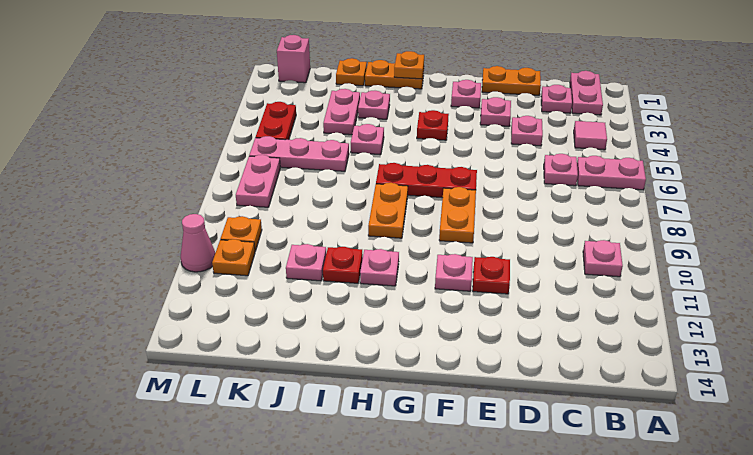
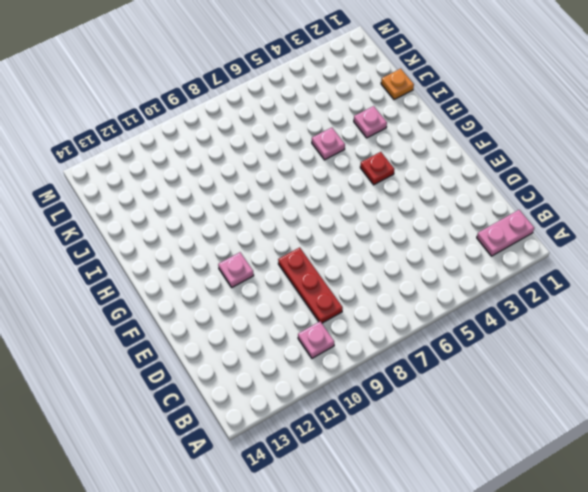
red plate C9:E9 level 1 -> red plate F7:H7 level 1
none -> pink plate A6:B6 level 1
none -> pink tile B4 level 1
none -> pink plate C2 level 1
none -> pink plate C6 level 1

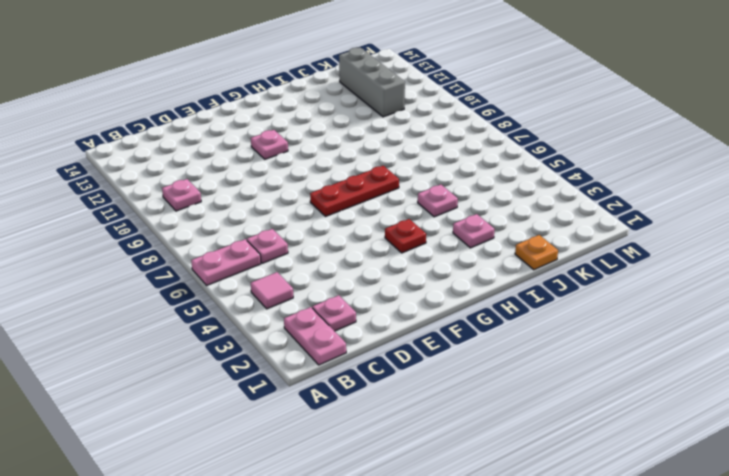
grey brick K11:K13 level 1 -> none
none -> orange plate D1:E1 level 1
none -> pink plate D4 level 1
none -> pink plate E3 level 1
none -> red plate E11 level 1

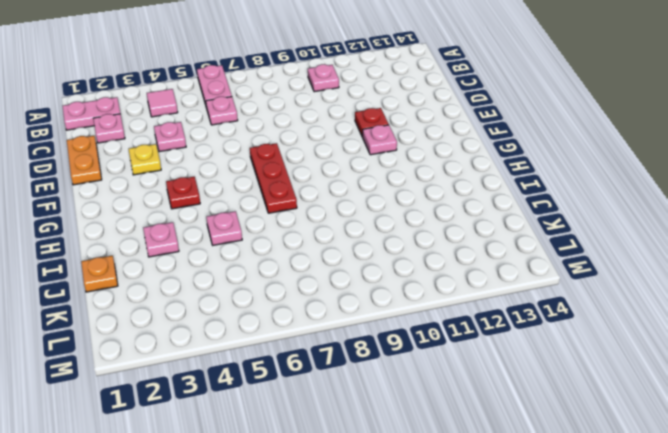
yellow plate E3 level 1 -> pink plate E3 level 1
none -> pink plate F2 level 1
none -> orange plate F8:F9 level 1
none -> orange plate H1:I1 level 1
none -> orange plate H8:H9 level 1

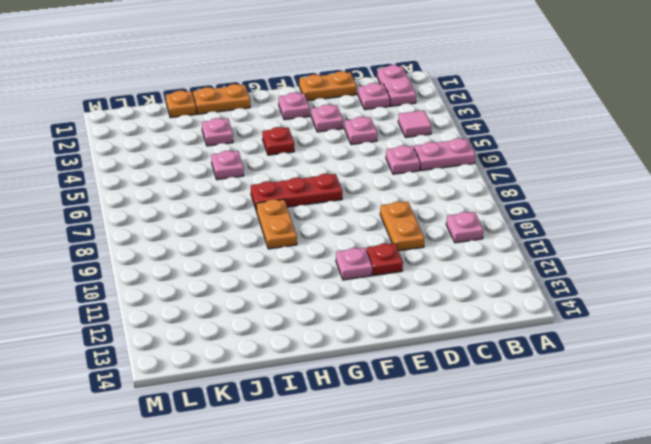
orange plate D9:D10 level 1 -> orange plate F8:F9 level 1
none -> pink plate H11 level 1
none -> red plate I11 level 1
none -> pink plate J3:J4 level 1
none -> pink plate J6:L6 level 1

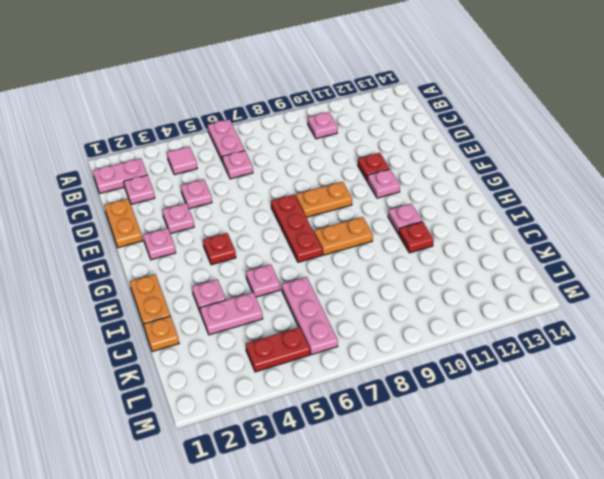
none -> pink plate J11 level 1
none -> pink brick L1 level 1
none -> pink plate L7:L8 level 1
none -> orange plate L10 level 1

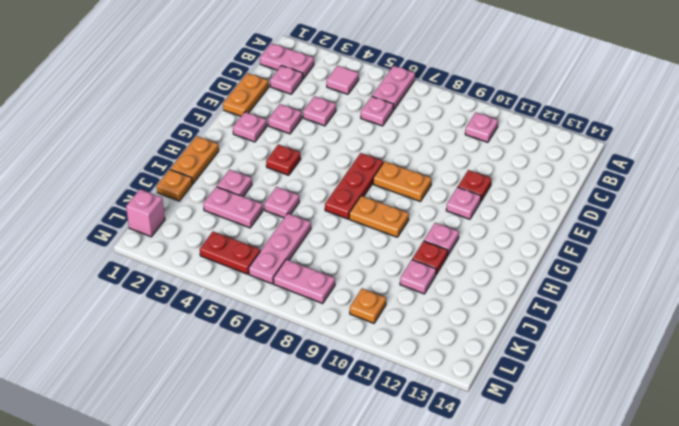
none -> orange plate L11 level 1
none -> pink cone M11 level 1
none -> orange plate H1 level 2

